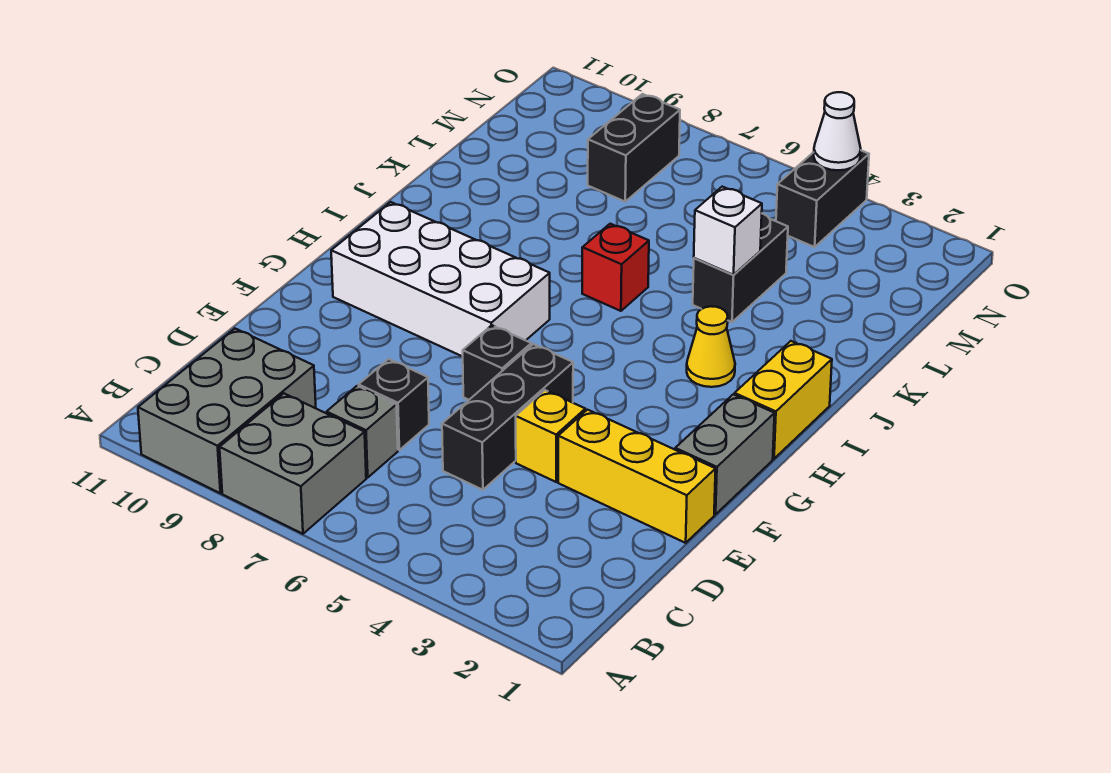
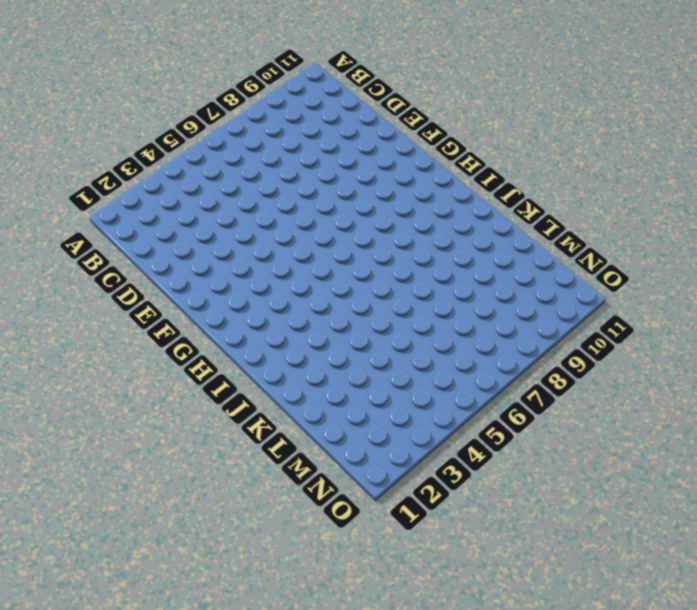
none -> grey brick A7:B8 level 1
none -> grey brick A9:C10 level 1
none -> grey brick C7 level 1

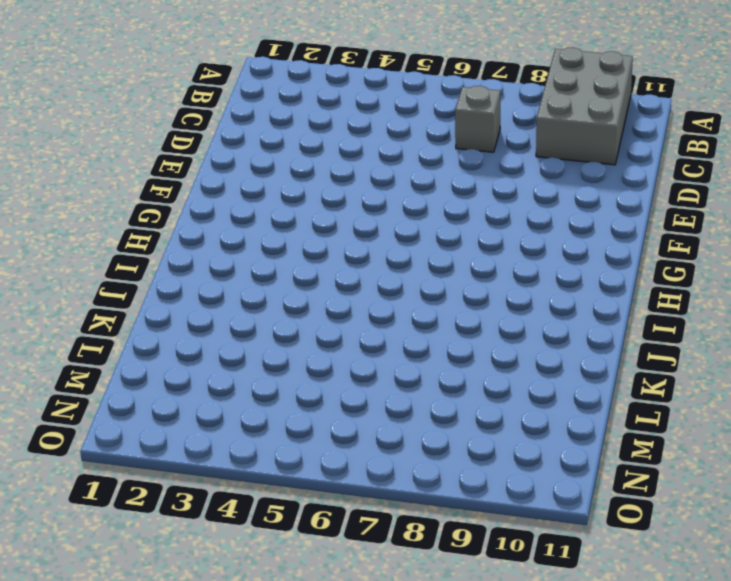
none -> grey brick A7:B8 level 1
none -> black brick D5:F5 level 1
none -> black brick D7 level 1

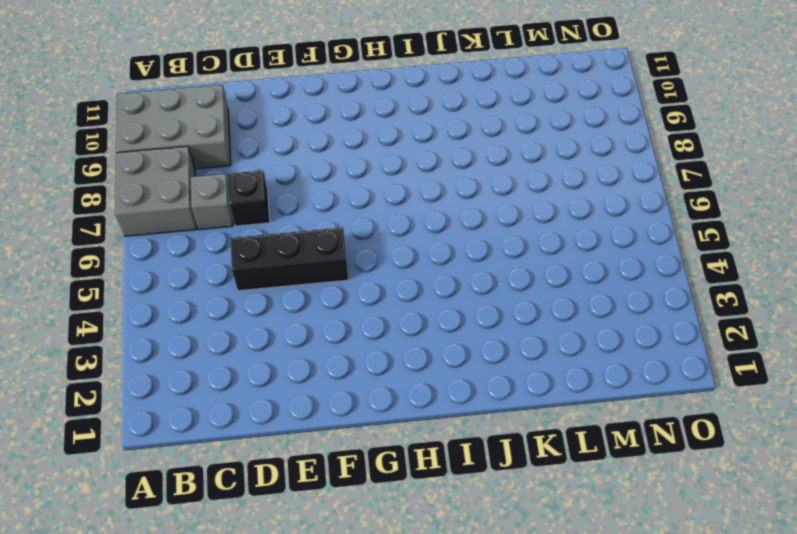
none -> yellow brick E1:E3 level 1
none -> yellow brick E4 level 1
none -> grey brick F1:G1 level 1

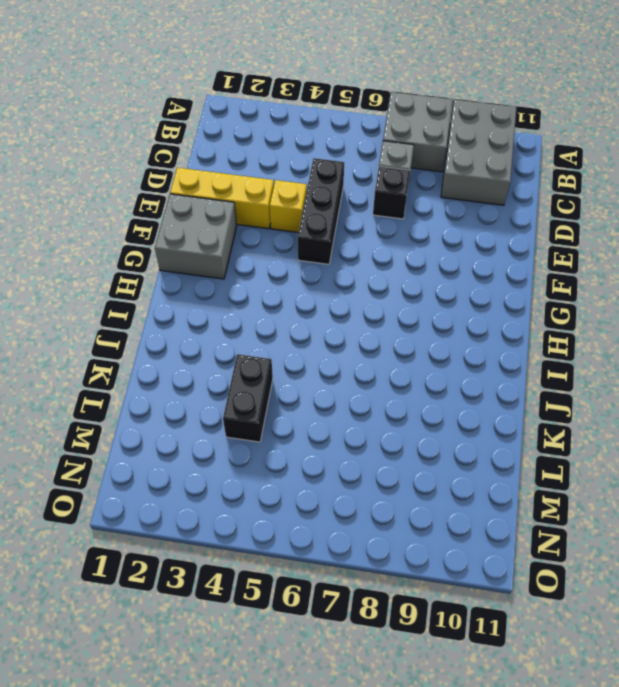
grey brick F1:G2 level 1 -> grey brick F1:G1 level 1
none -> black brick F6 level 1
none -> white brick G7:H10 level 1
none -> yellow brick H1:I1 level 1

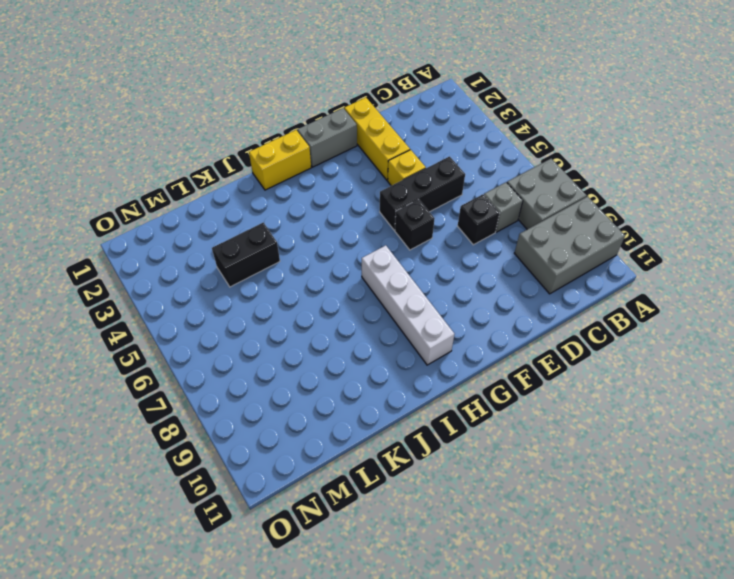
white brick H7:H10 level 1 -> white brick G7:H10 level 1
none -> yellow cone I3 level 1
none -> red brick J6 level 1
none -> black brick M8:N8 level 1

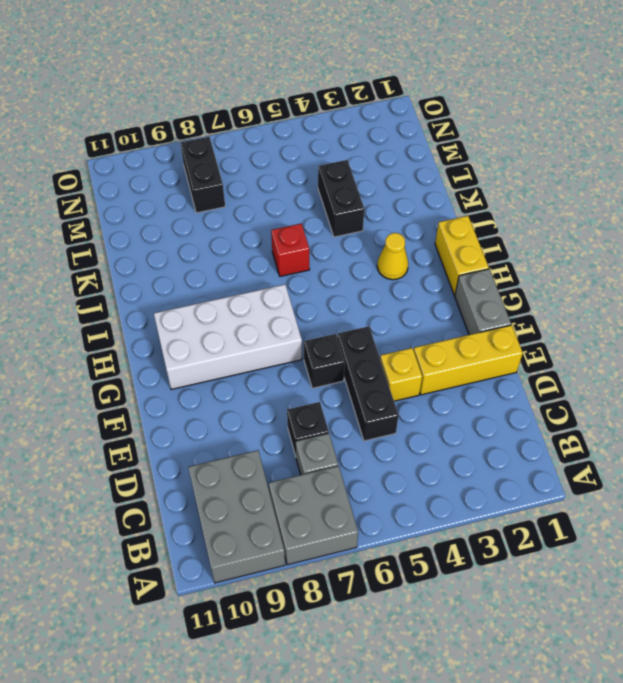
none -> black brick N4:O4 level 1
none -> white brick K4 level 2
none -> white cone O4 level 2

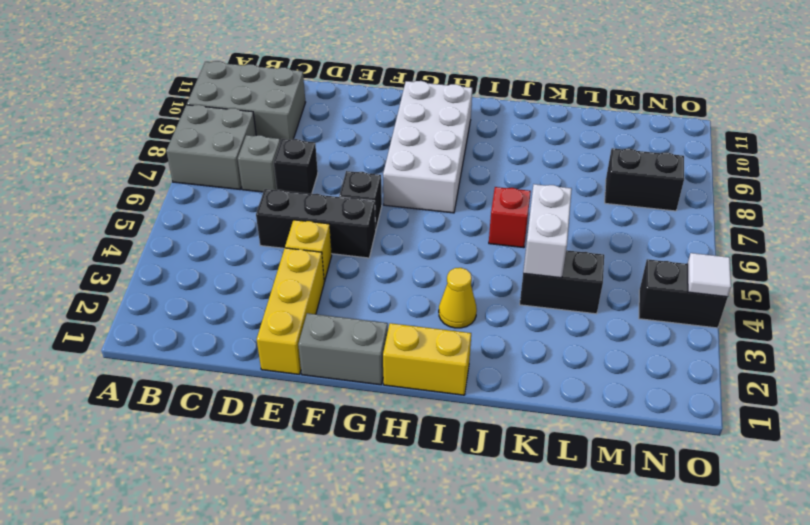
white brick K4:K5 level 2 -> white brick K4 level 2
white tile O4 level 2 -> white cone O4 level 2

